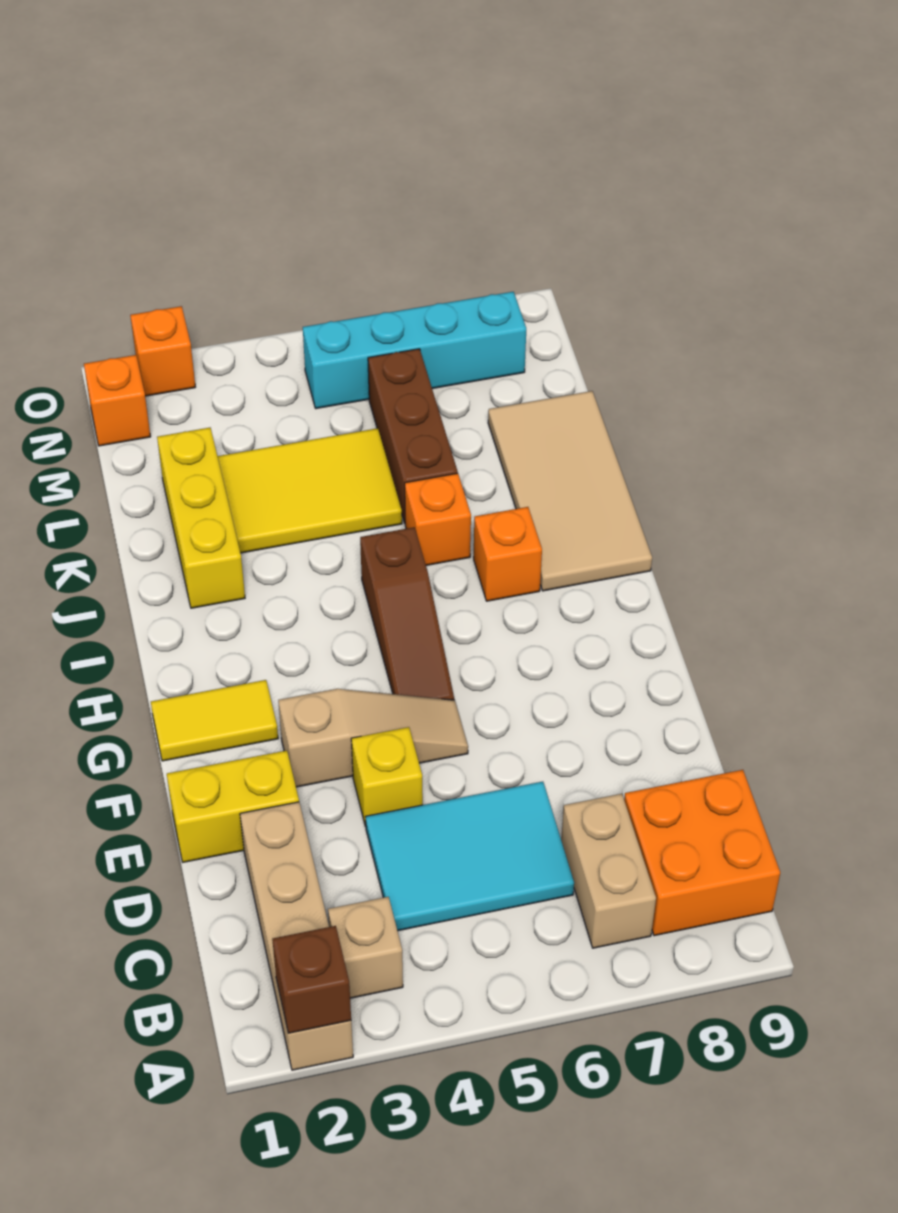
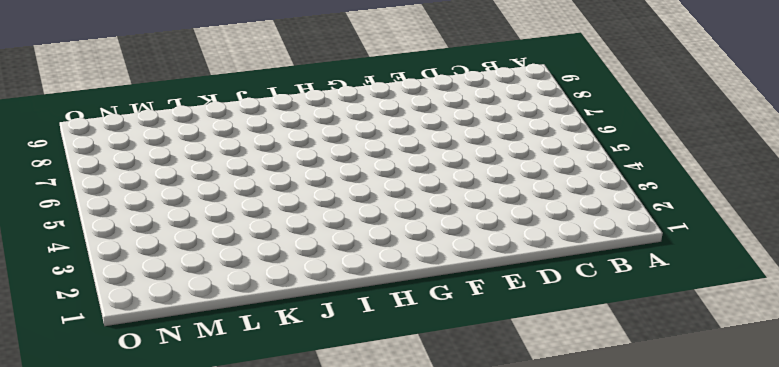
none -> tan brick A2:D2 level 1
none -> tan brick B3 level 1
none -> tan brick B7:C7 level 1

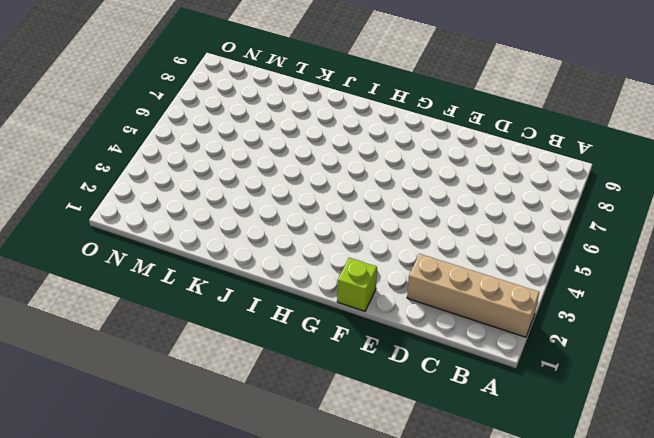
lime brick F1 level 1 -> none
none -> tan brick B3 level 1
none -> tan brick B7:C7 level 1
none -> orange brick B8:C9 level 1

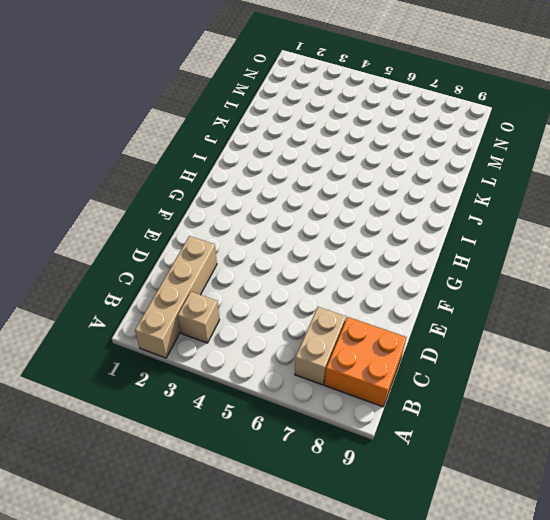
none -> cyan tile C4:D6 level 1
none -> yellow brick E1:E2 level 1
none -> yellow brick E4 level 1

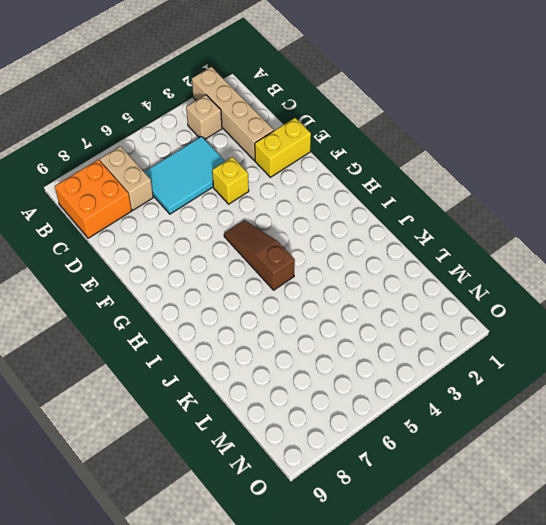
none -> tan slope F3:F5 level 1 top 3
none -> yellow tile G1:G2 level 1
none -> orange brick I7 level 1

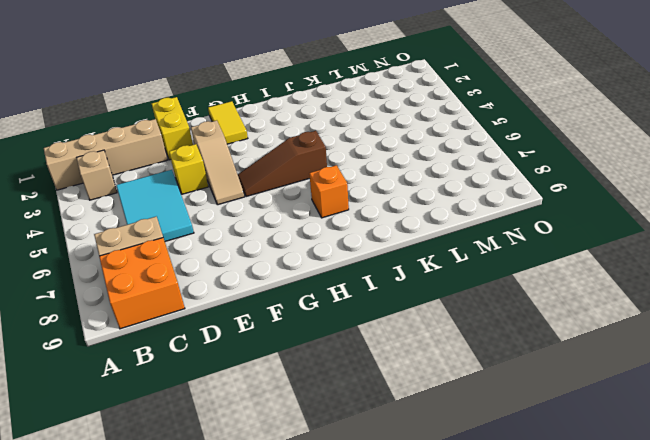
none -> tan tile I8:L9 level 1
none -> yellow brick J2:L2 level 1
none -> orange brick J6 level 1

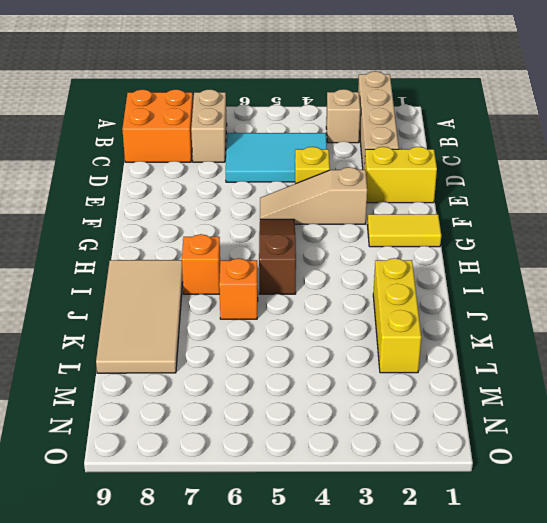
none -> yellow tile K3:L5 level 1
none -> brown brick K6:M6 level 1
none -> orange brick N1 level 1

